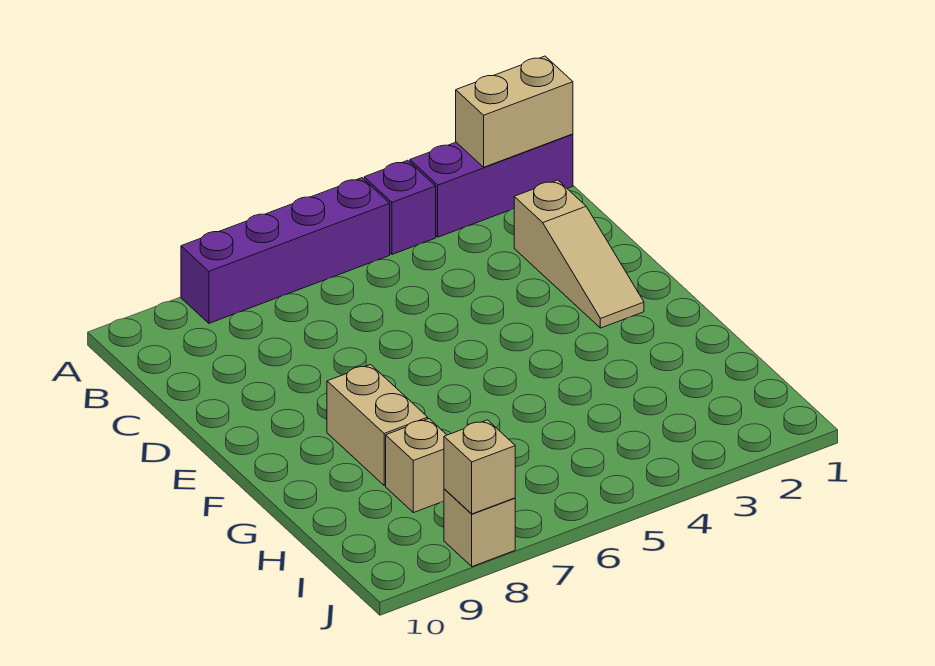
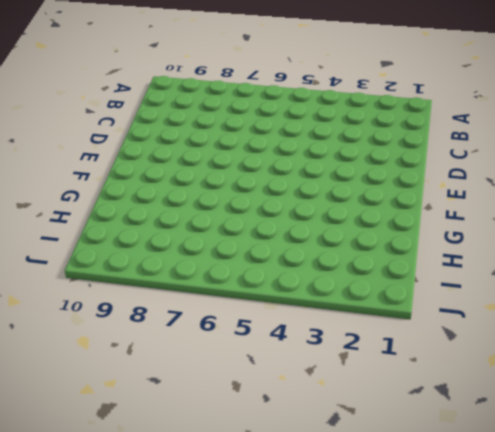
none -> purple brick A1:A3 level 1
none -> purple brick A4 level 1

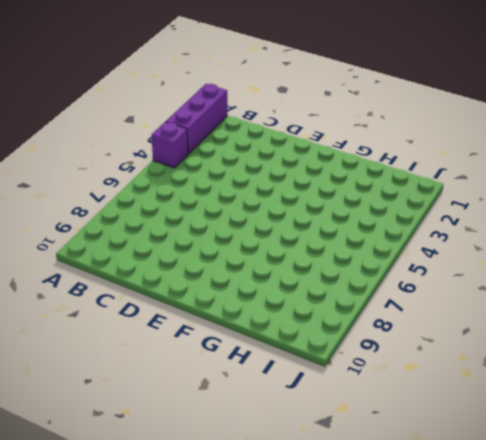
none -> purple brick A5:A8 level 1
none -> tan slope C2:E2 level 1 top C

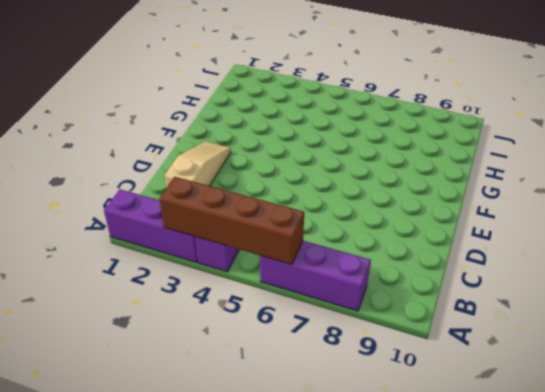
brown brick A3:A6 level 2 -> none
purple brick A6:A8 level 1 -> purple brick A5:A8 level 1
none -> tan brick F8:G8 level 1
none -> tan brick H8 level 1

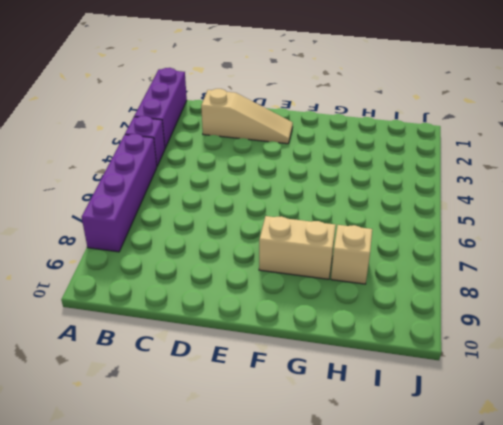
none -> tan brick J8 level 1
none -> tan brick A1:A2 level 2

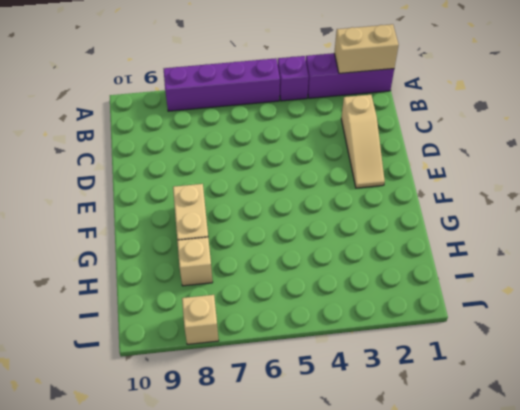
none -> tan brick J8 level 2

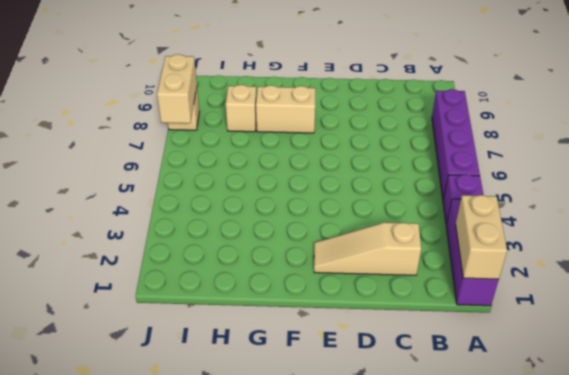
tan brick J7:J8 level 2 -> tan brick J8 level 2

